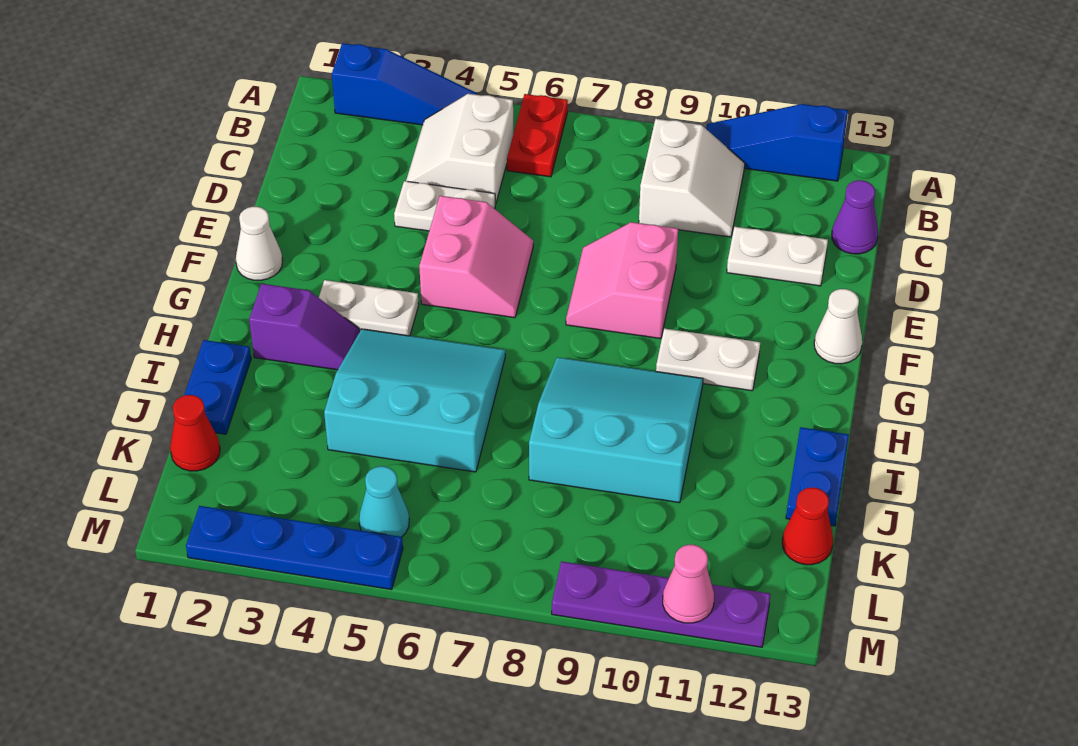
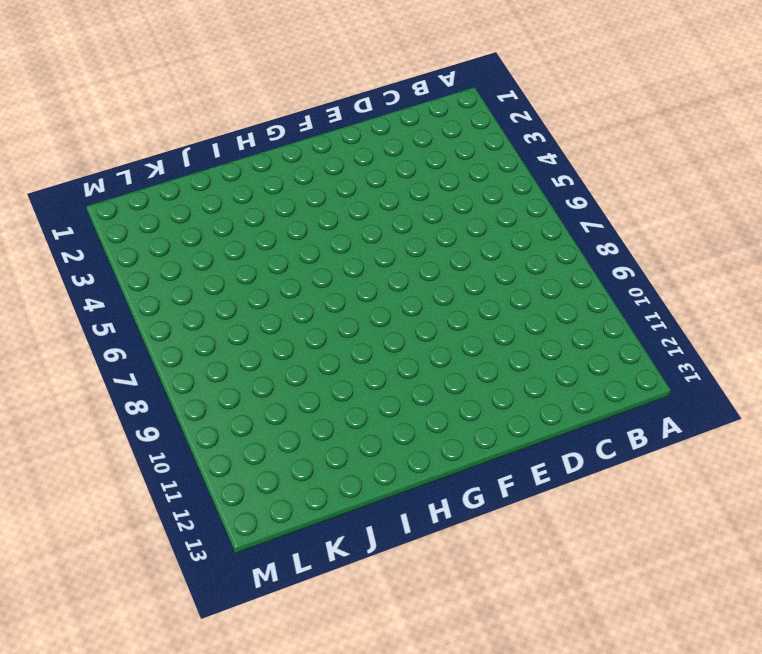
none -> blue slope A2:A4 level 1 top 2
none -> red plate A6:B6 level 1
none -> blue slope A10:A12 level 1 top 12

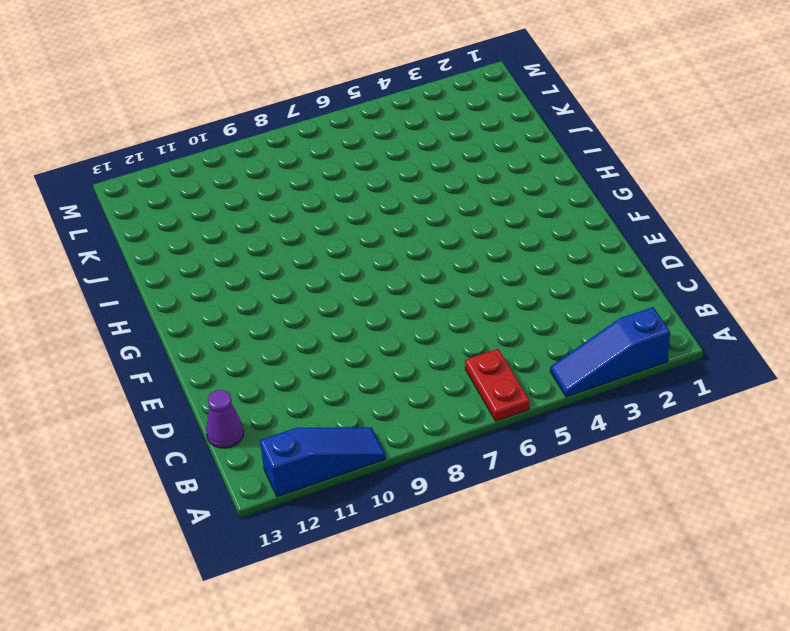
none -> white slope B4:C5 level 1 top 5
none -> white slope B9:C10 level 1 top 9
none -> white plate D4:D5 level 1

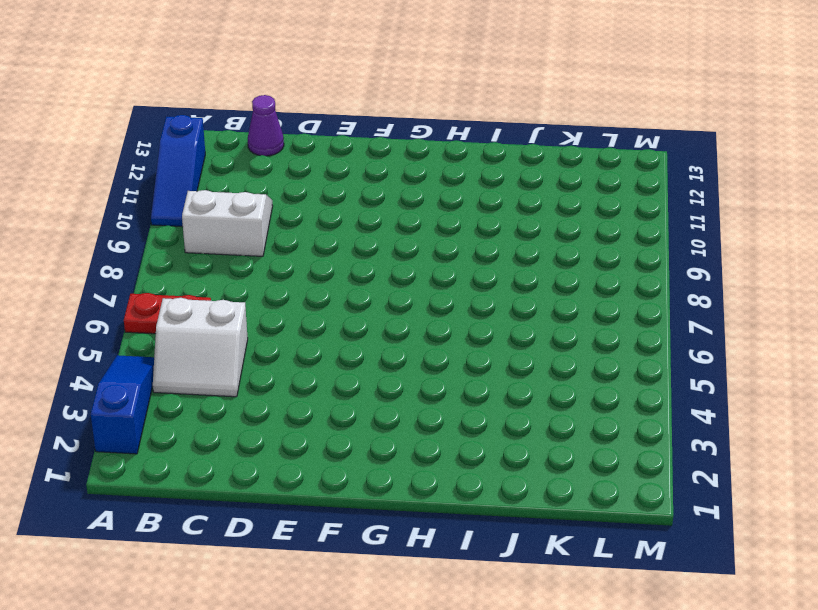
none -> white plate D4:D5 level 1
none -> white plate D11:D12 level 1
none -> pink slope E5:F6 level 1 top 5

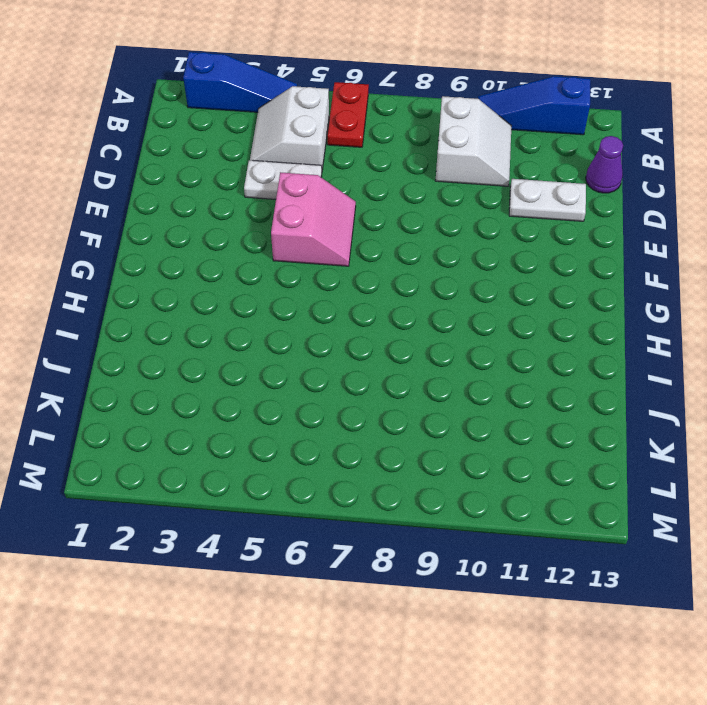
none -> pink slope E8:F9 level 1 top 9
none -> white cone F1 level 1
none -> white cone F13 level 1

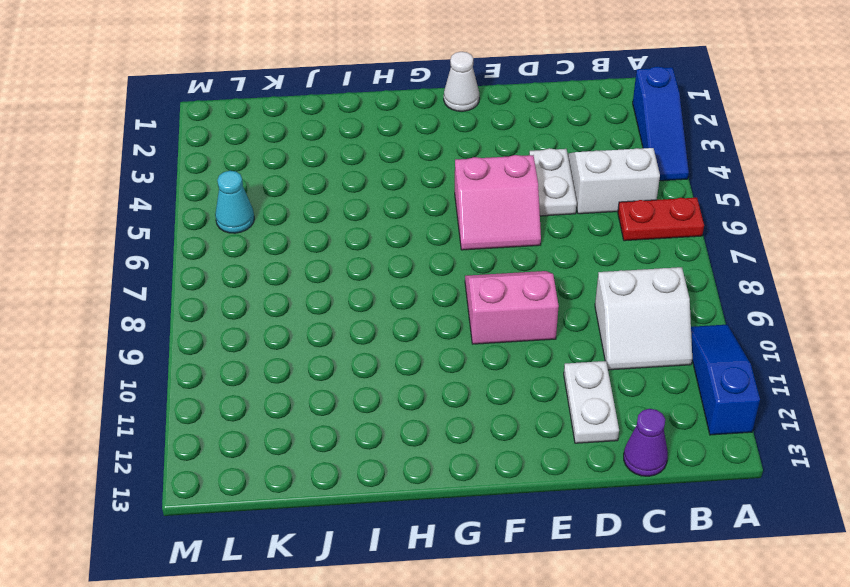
none -> white cone F13 level 1
none -> white plate G3:G4 level 1
none -> white plate G10:G11 level 1

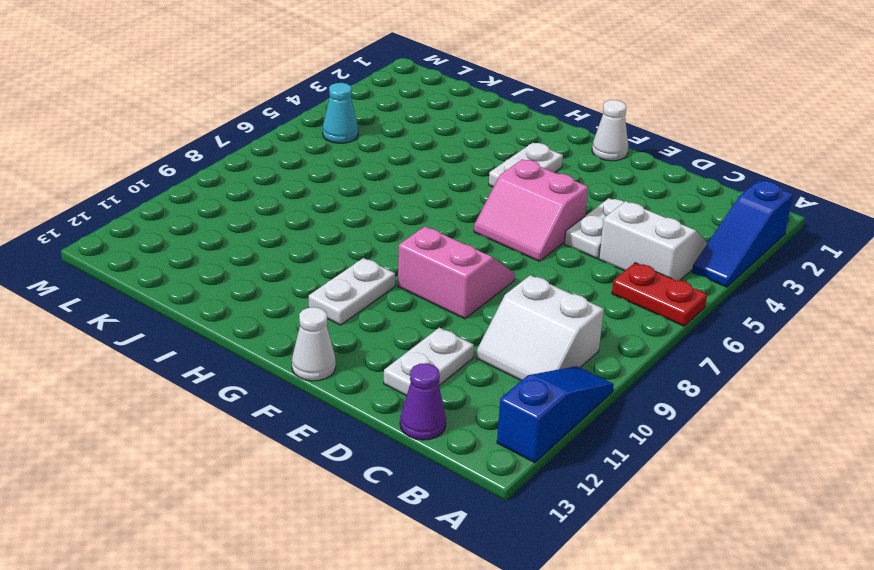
none -> purple slope H2:H3 level 1 top 2
none -> cyan slope H4:J6 level 1 top J
none -> cyan slope H8:J10 level 1 top J

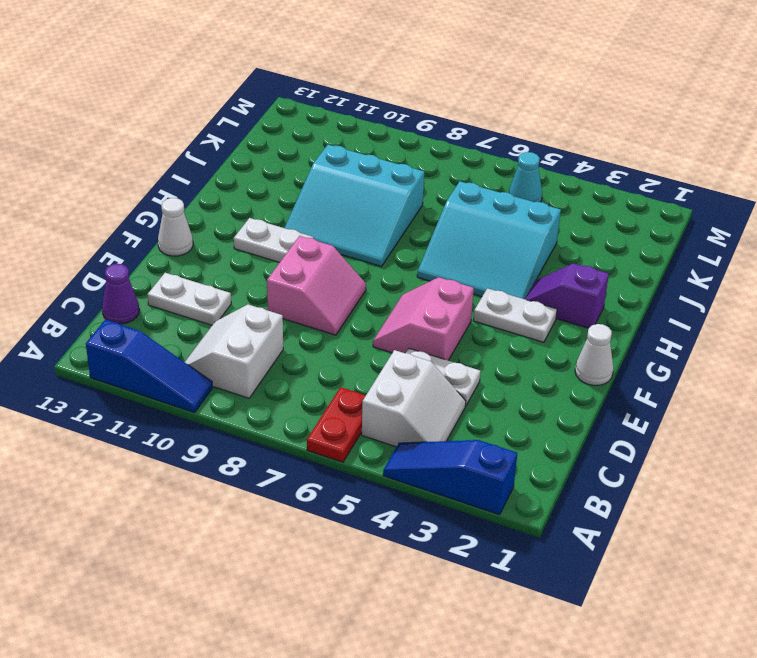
none -> blue plate I1:J1 level 1
none -> blue plate I13:J13 level 1
none -> red cone K1 level 1

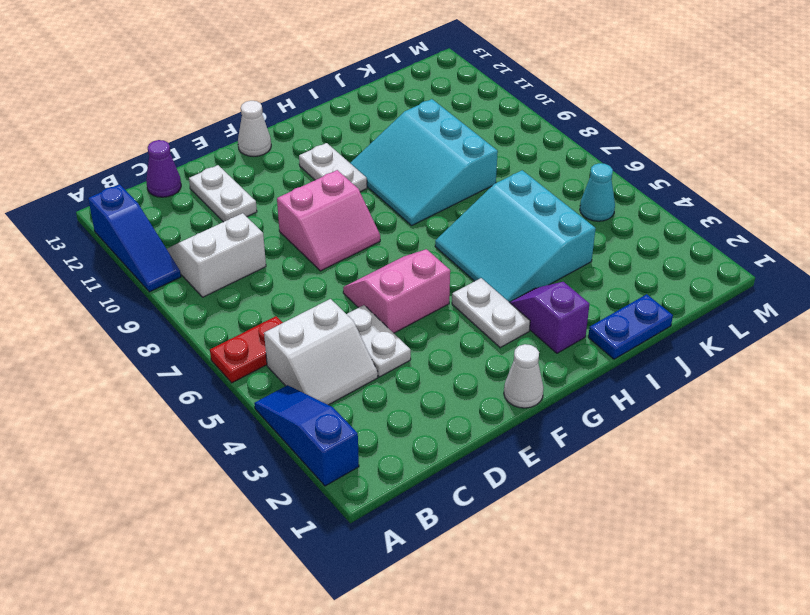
none -> blue plate I13:J13 level 1
none -> red cone K1 level 1
none -> red cone K13 level 1

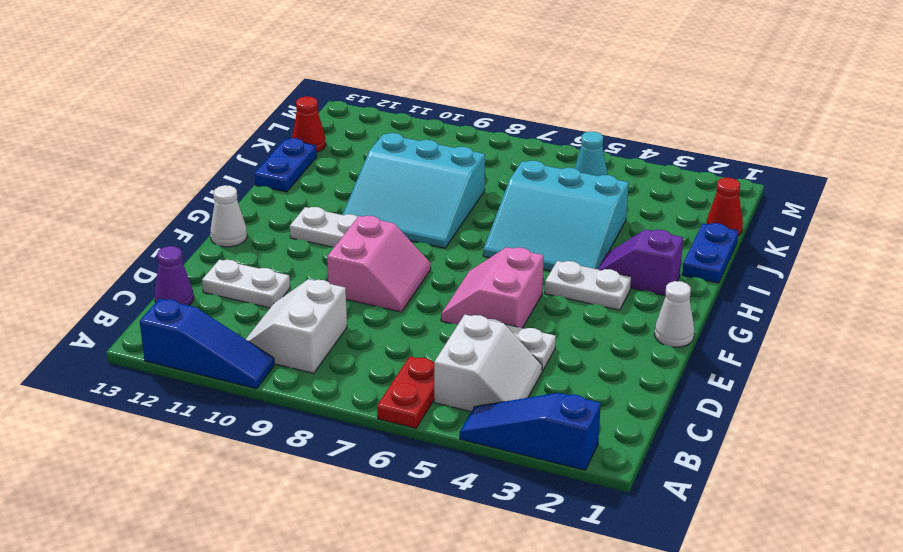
none -> blue plate M2:M5 level 1
none -> purple plate M9:M12 level 1
none -> pink cone M11 level 2

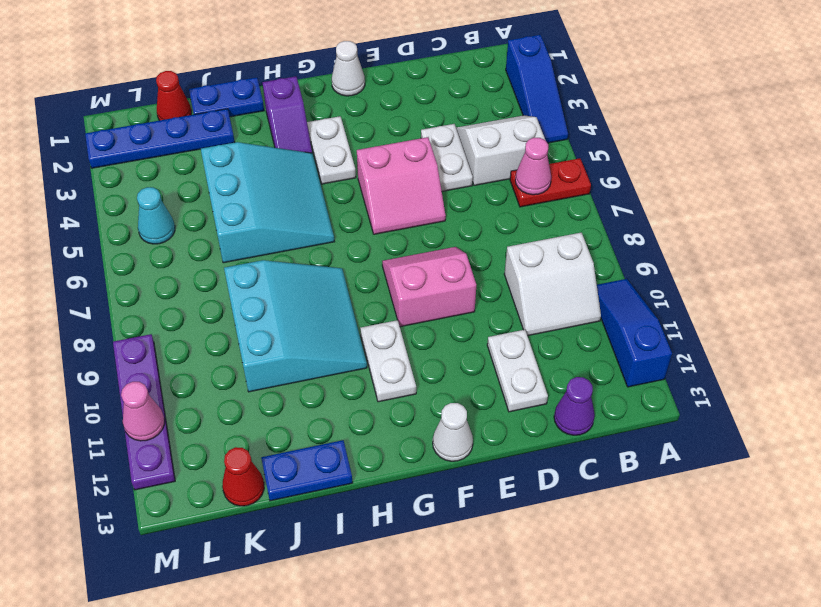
pink cone B6 level 2 -> none
blue plate J2:M2 level 1 -> blue plate M2:M5 level 1

